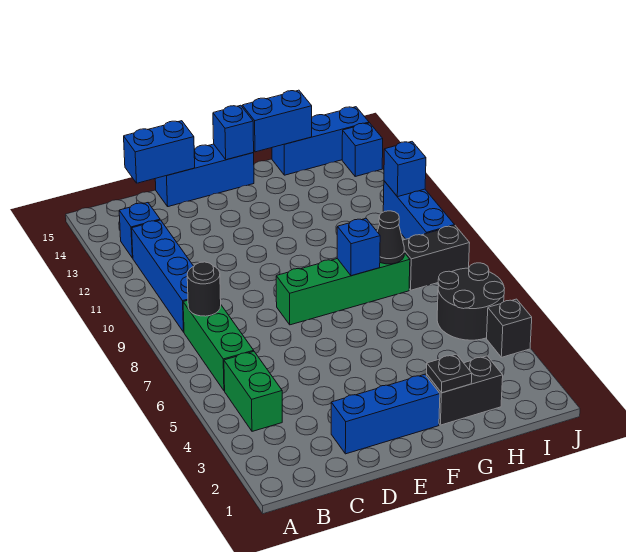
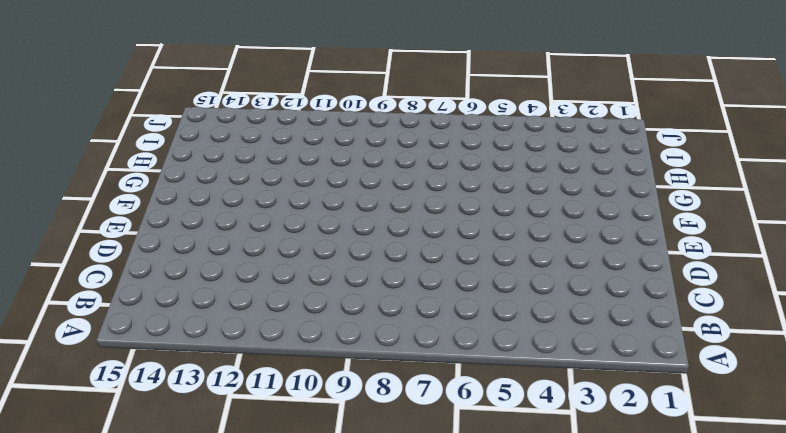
none -> green brick B4:B5 level 1
none -> green brick B6:B8 level 1
none -> blue brick B9:B12 level 1

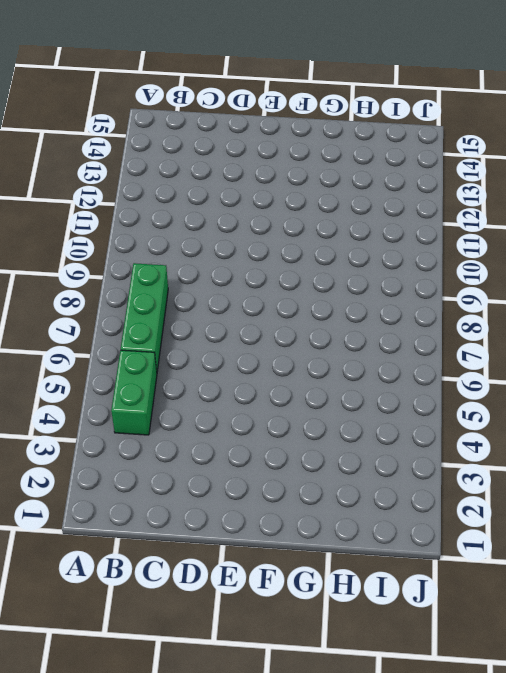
none -> blue brick B9:B12 level 1
none -> blue brick B13 level 1
none -> blue brick D2:F2 level 1

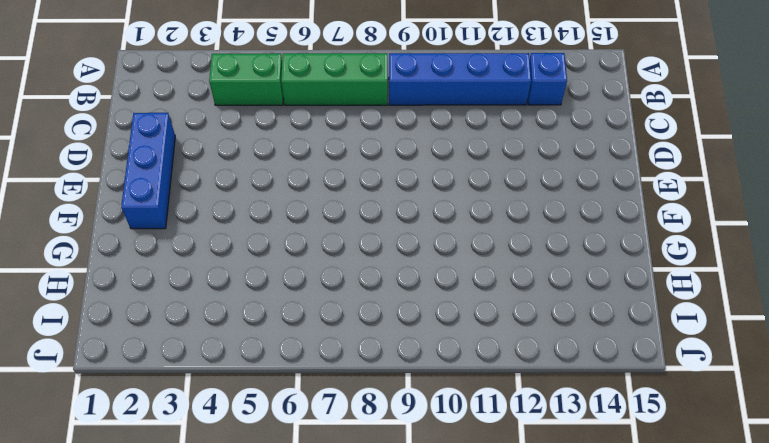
none -> blue brick D15:F15 level 1
none -> green brick E8:H8 level 1
none -> black brick G2:H2 level 1

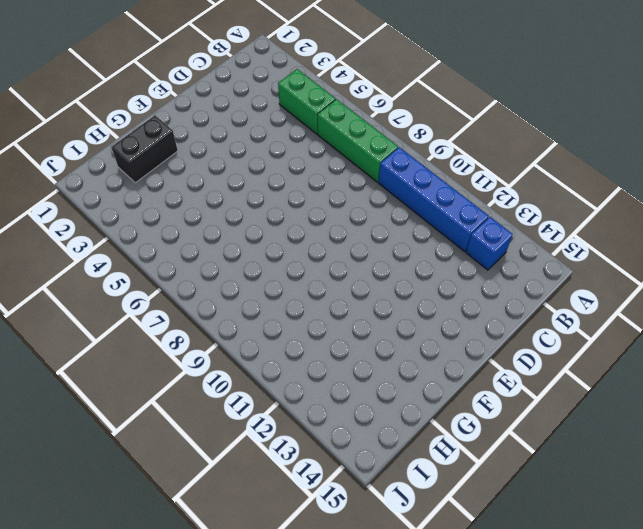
none -> blue brick D2:F2 level 1
none -> blue brick D15:F15 level 1
none -> green brick E8:H8 level 1

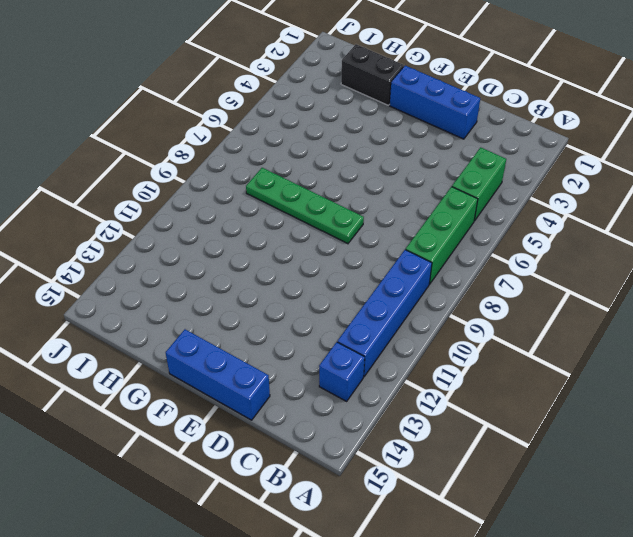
green plate E8:H8 level 1 -> green brick E8:H8 level 1
none -> blue brick H15:J15 level 1
none -> black round brick I5:J6 level 1
none -> black brick I8:J8 level 1

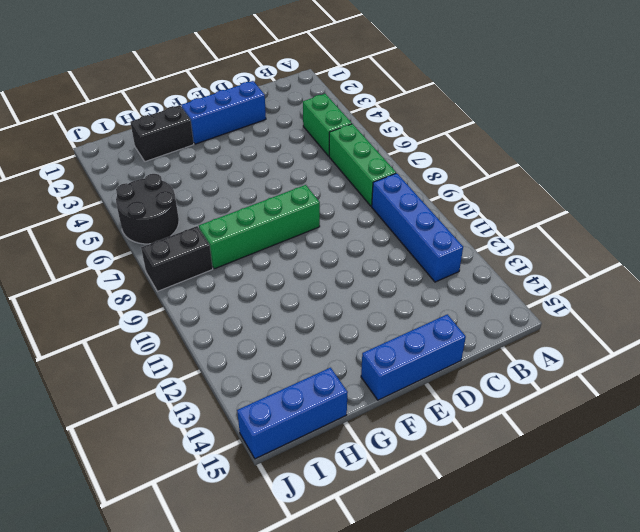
none -> blue brick B13 level 1
none -> black brick J4 level 1
none -> blue brick J9:J11 level 1

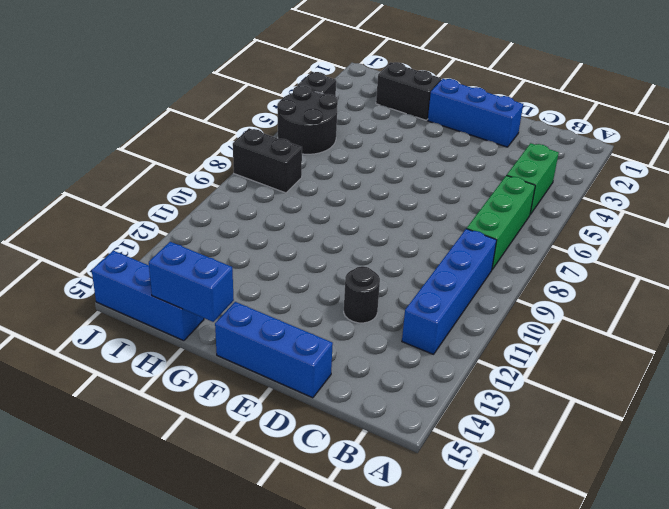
black round brick D12 level 1 -> black round brick B8 level 2
none -> blue brick B13 level 1
none -> green brick E8:H8 level 1
none -> blue brick J9:J11 level 1

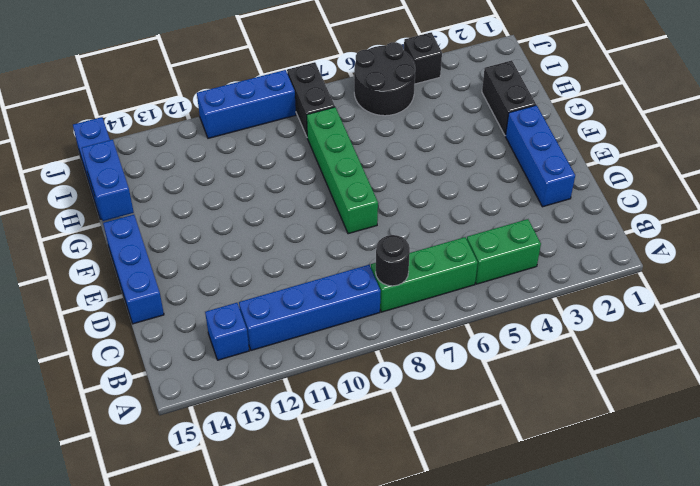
none -> blue brick J14 level 1
none -> blue brick C15:D15 level 2
none -> blue brick F15 level 2

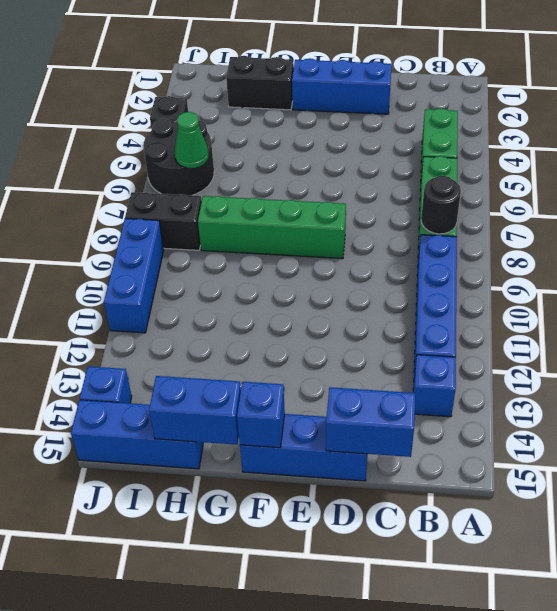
green cone I6 level 2 -> none
none -> black plate G2 level 2
none -> blue brick G8 level 2
none -> black cone H8 level 2

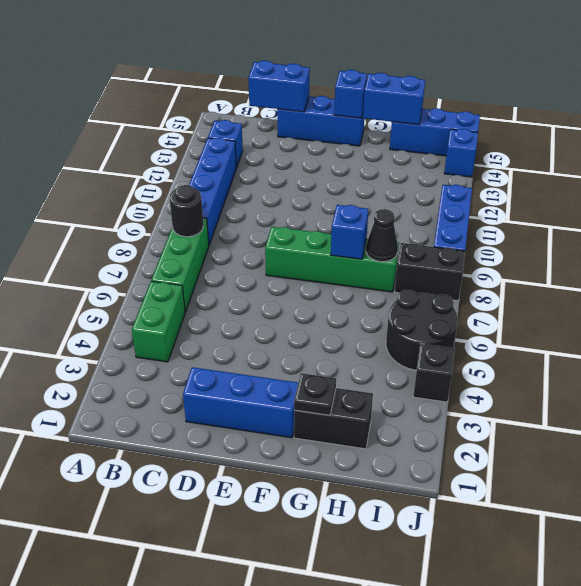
none -> blue brick J11 level 2

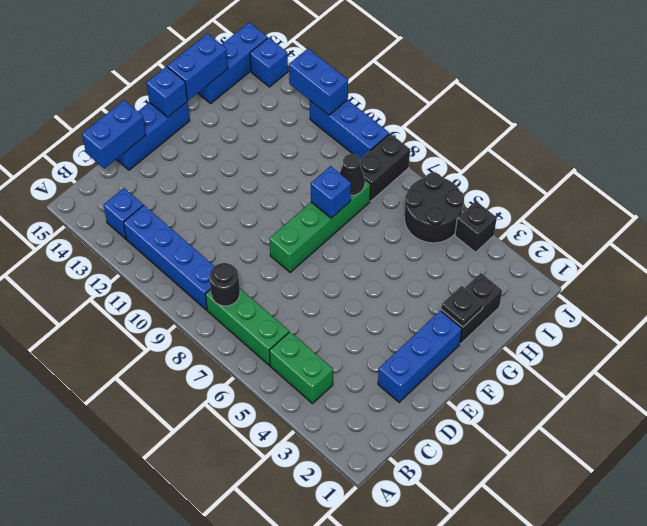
blue brick J11:J12 level 2 -> blue brick J11 level 2

